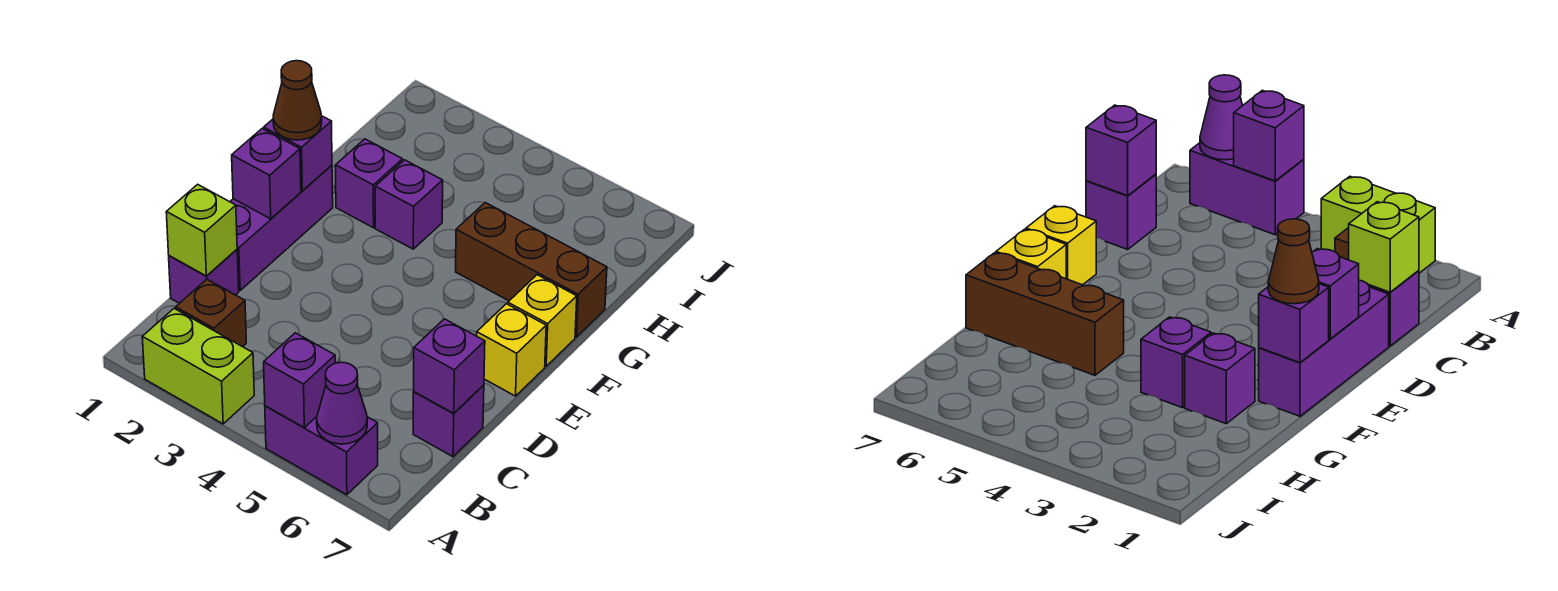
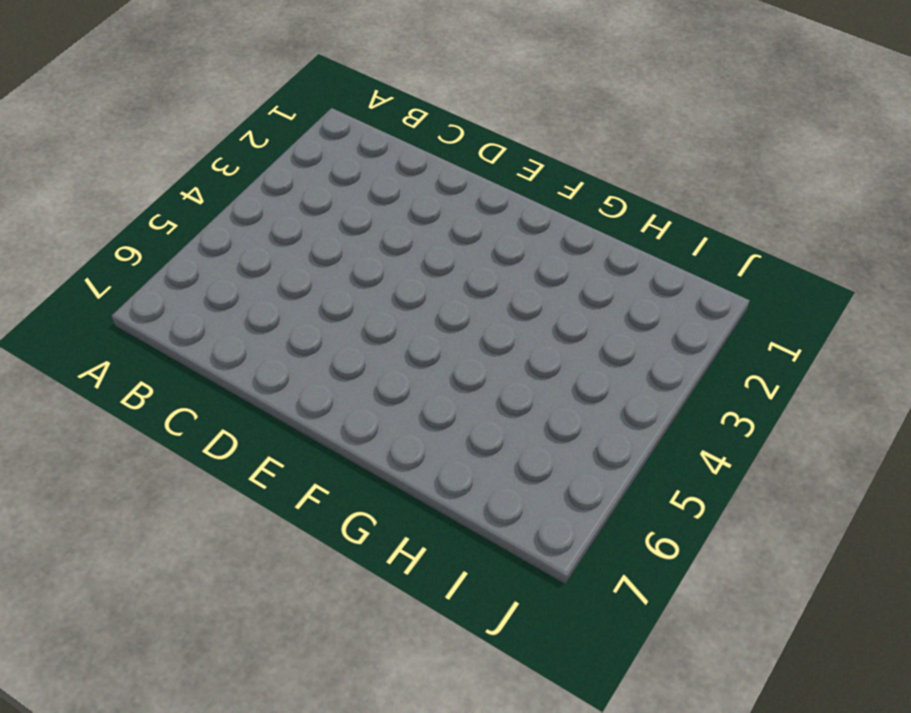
none -> lime brick A2:A3 level 1
none -> purple brick A5:A6 level 1
none -> brown brick B2 level 1

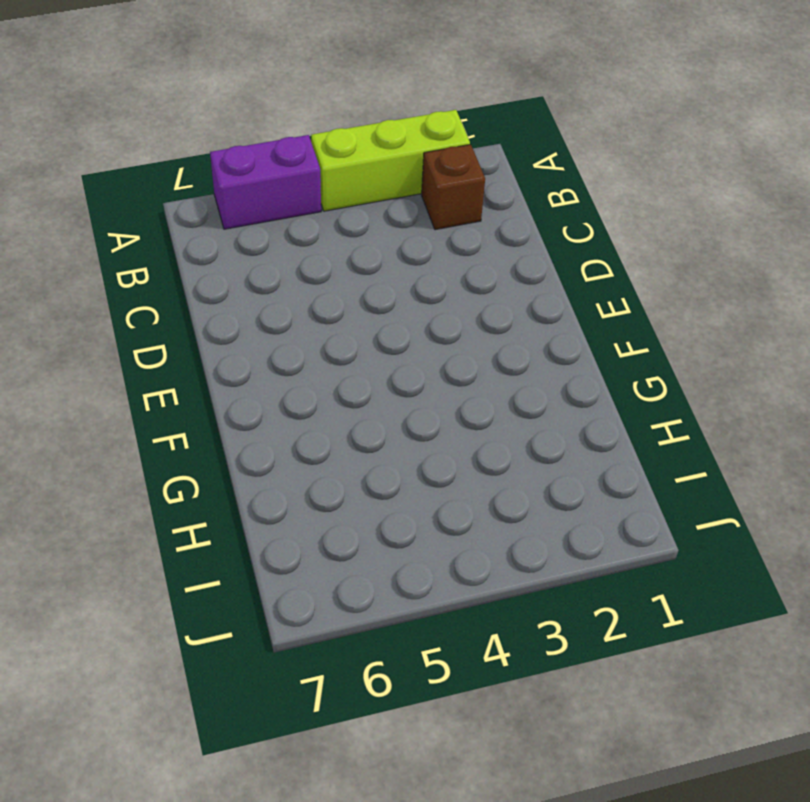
lime brick A2:A4 level 1 -> lime brick A2:A3 level 1
none -> purple brick C1 level 1
none -> purple brick C7 level 1
none -> purple brick D1:F1 level 1

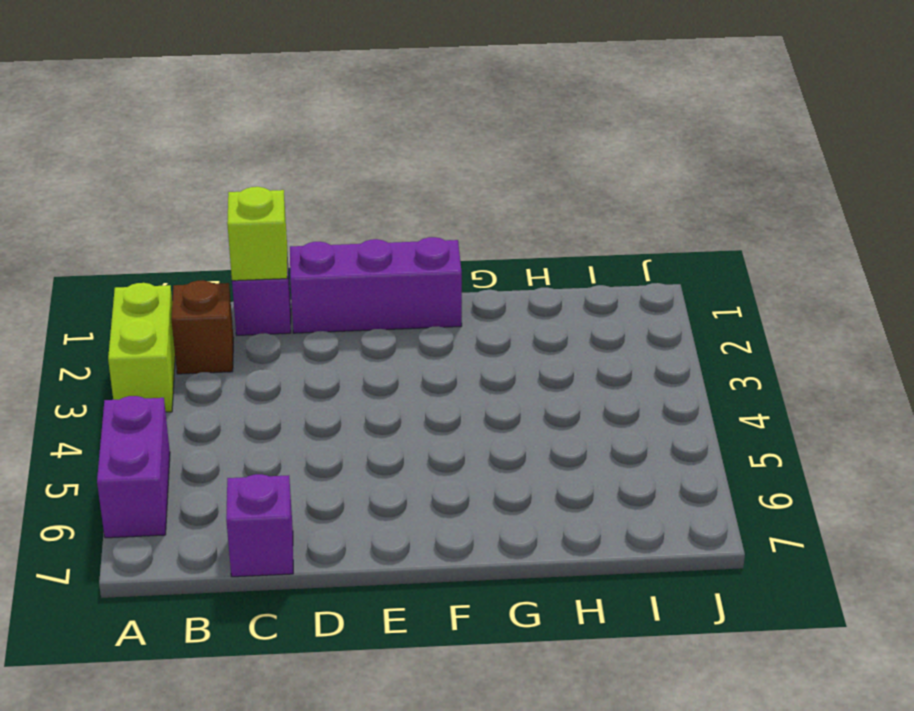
none -> yellow brick E7 level 1
none -> yellow brick F7 level 1
none -> purple brick G2 level 1

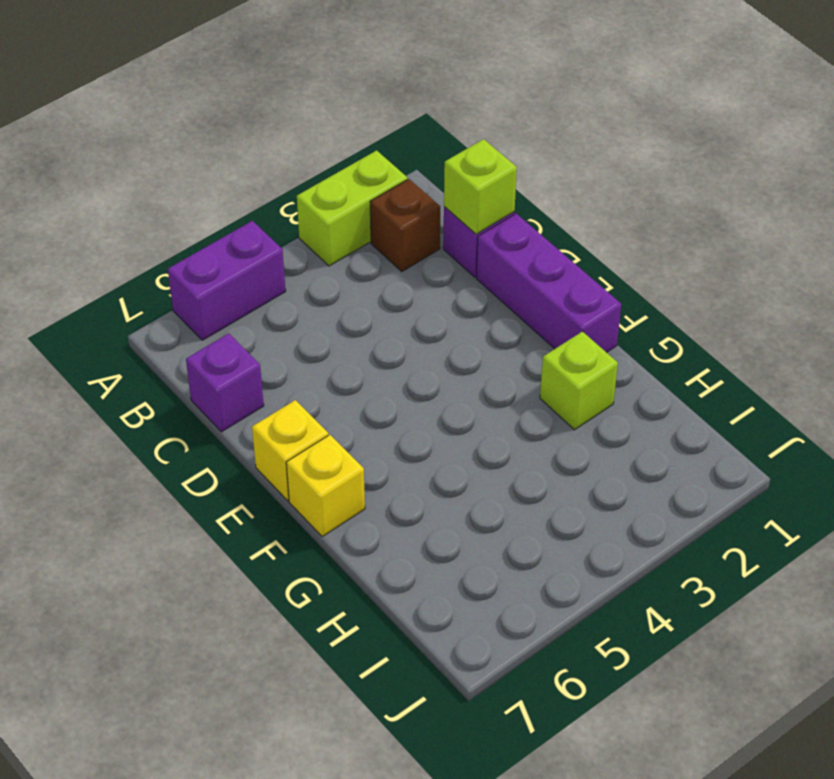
lime brick G2 level 1 -> purple brick G2 level 1
none -> purple brick G3 level 1
none -> brown brick G5:G7 level 1
none -> purple brick A5 level 2

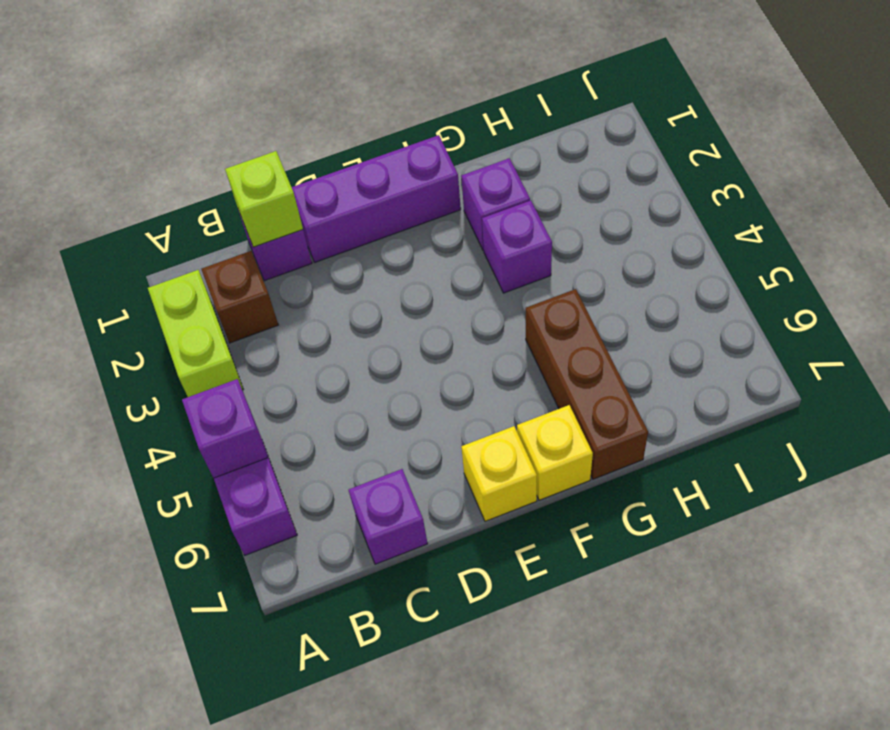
none -> purple cone A6 level 2
none -> purple brick C7 level 2
none -> purple brick E1 level 2

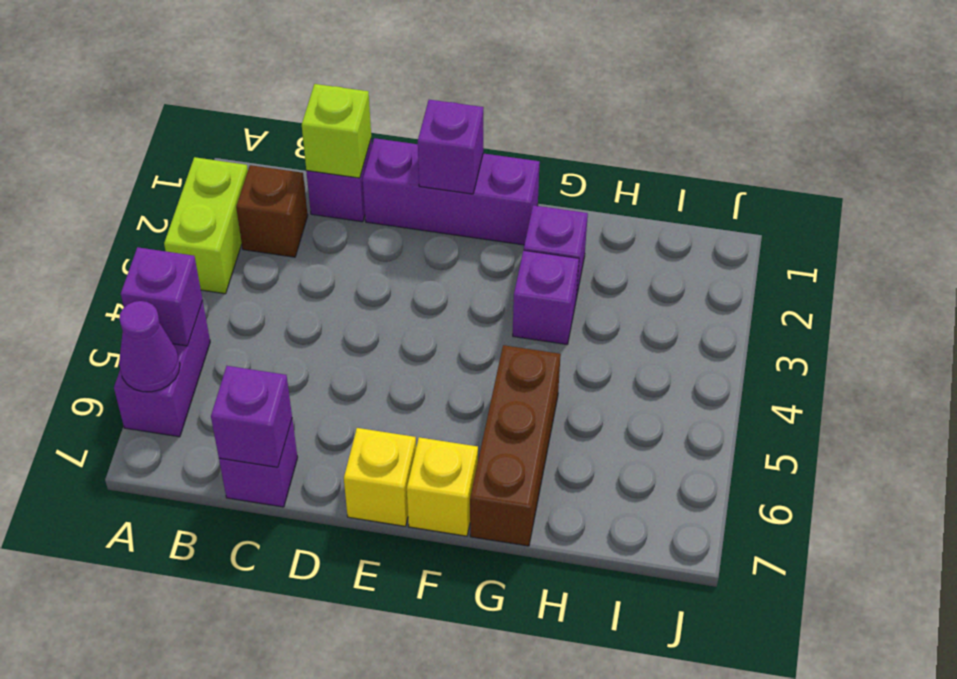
none -> purple brick F1 level 2
none -> brown cone F1 level 3

